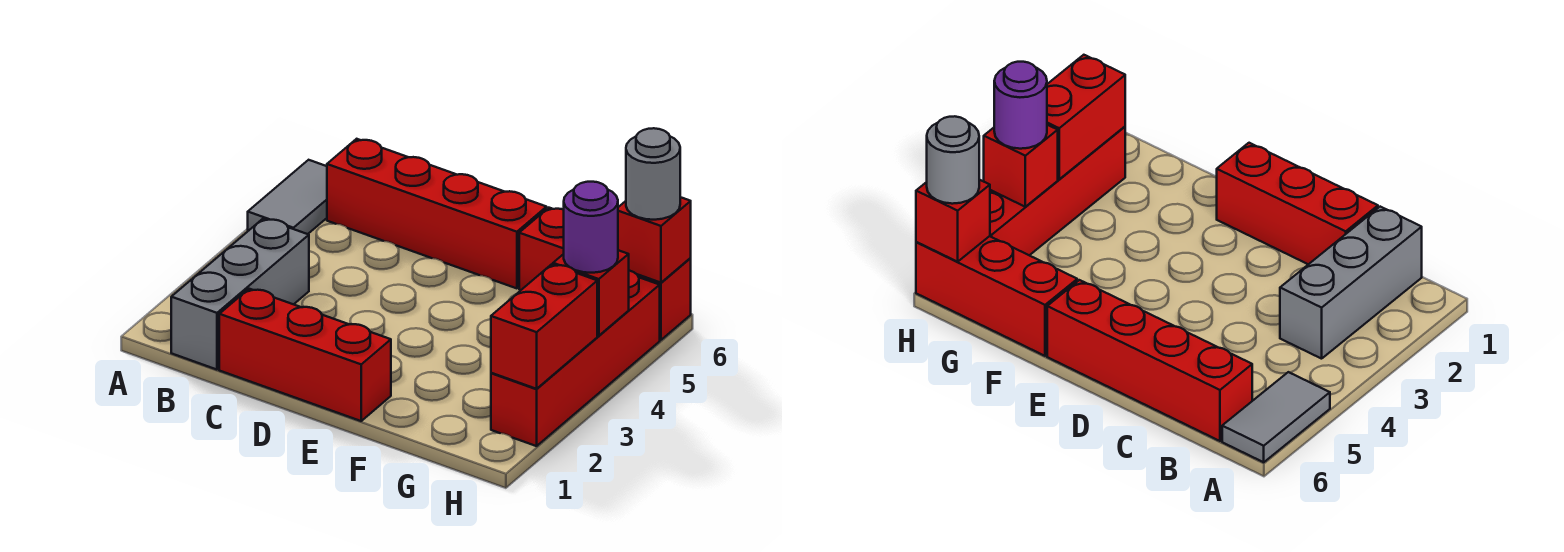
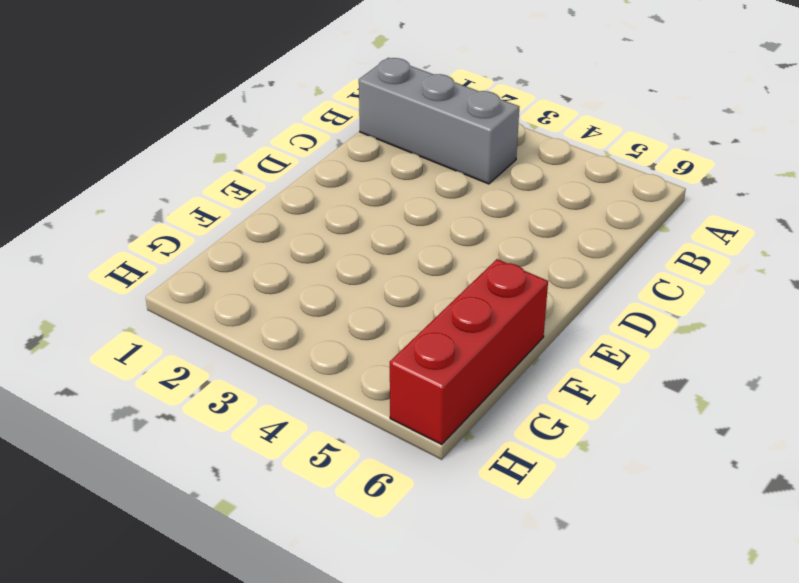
none -> grey tile A5:A6 level 1
none -> red brick B6:E6 level 1

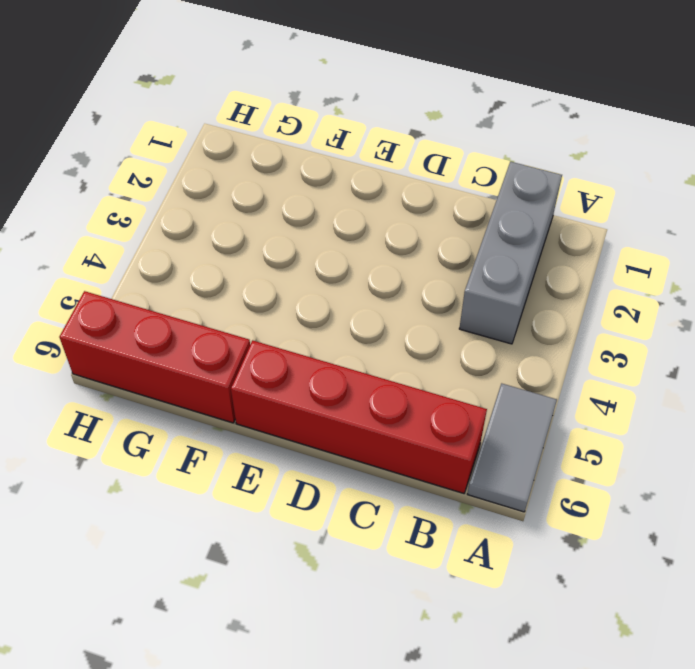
none -> red brick C1:E1 level 1
none -> red brick H2:H5 level 1

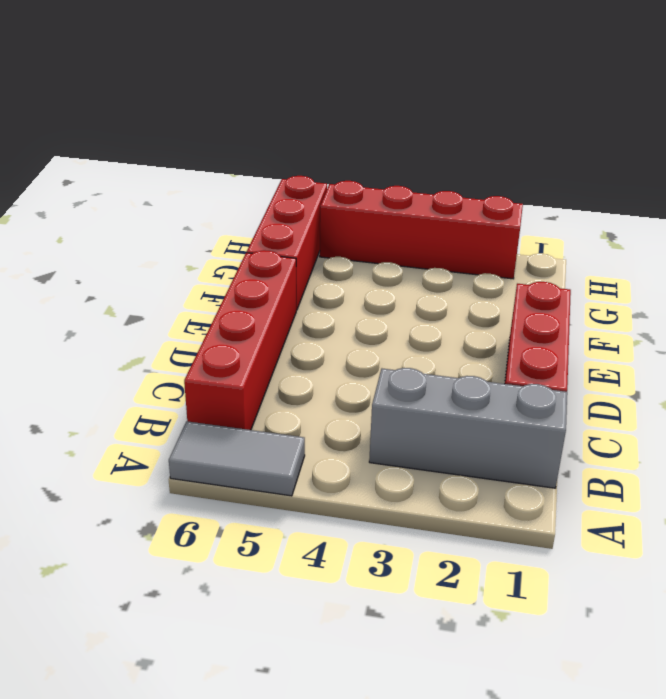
none -> red brick H2:H3 level 2
none -> red brick H4 level 2

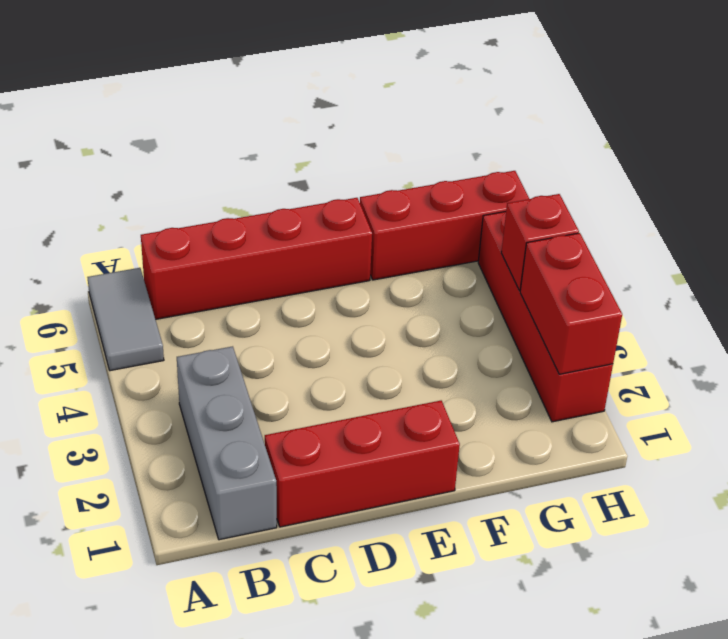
none -> red brick H6 level 2
none -> purple round brick H4 level 3

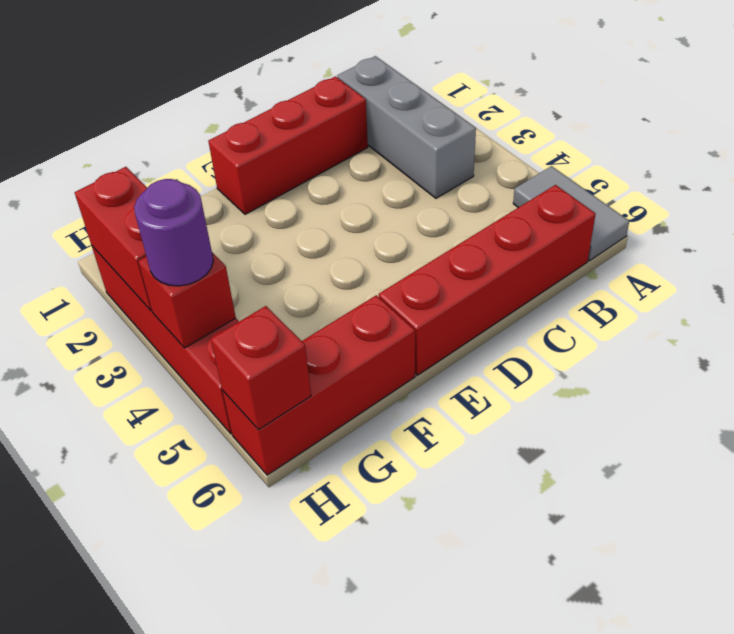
none -> grey round brick H6 level 3

